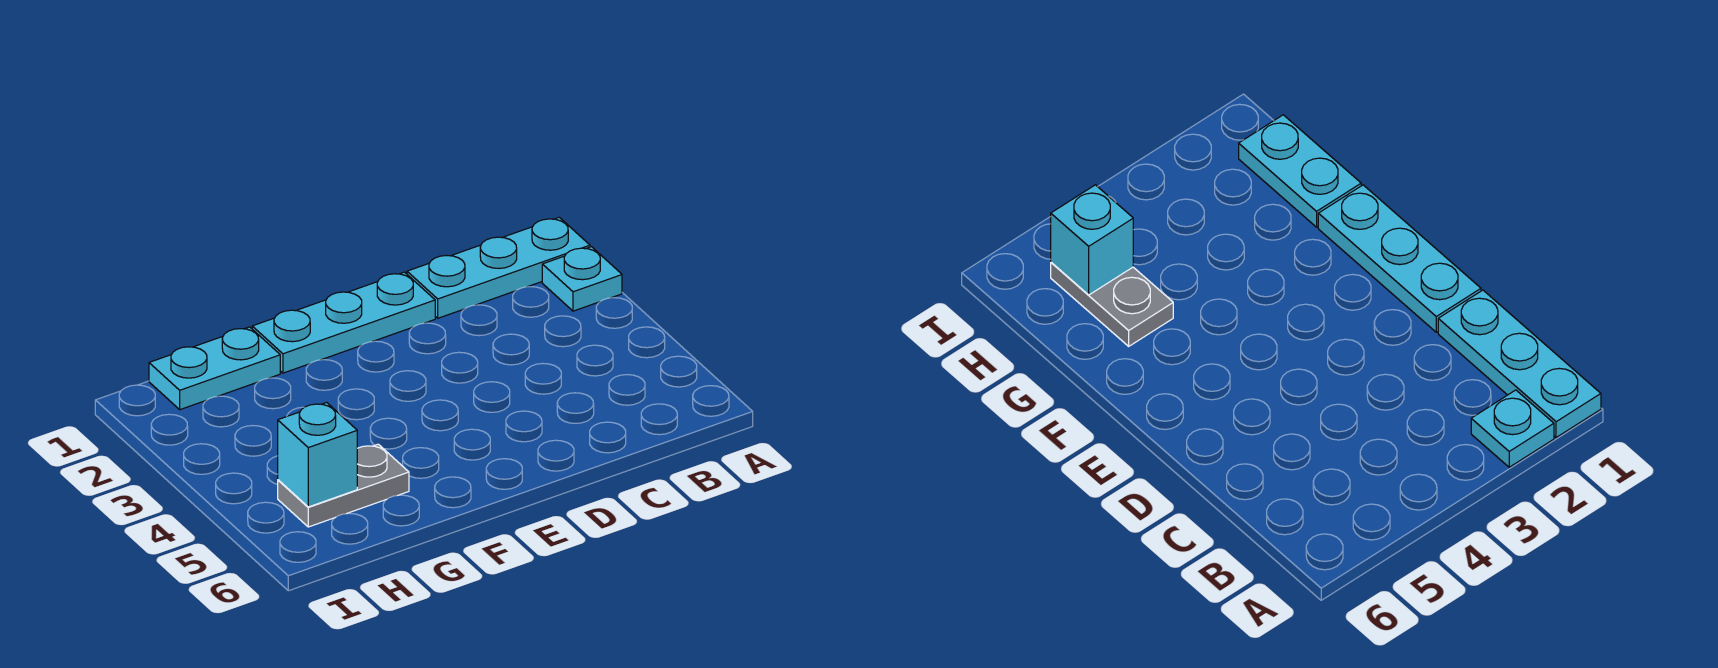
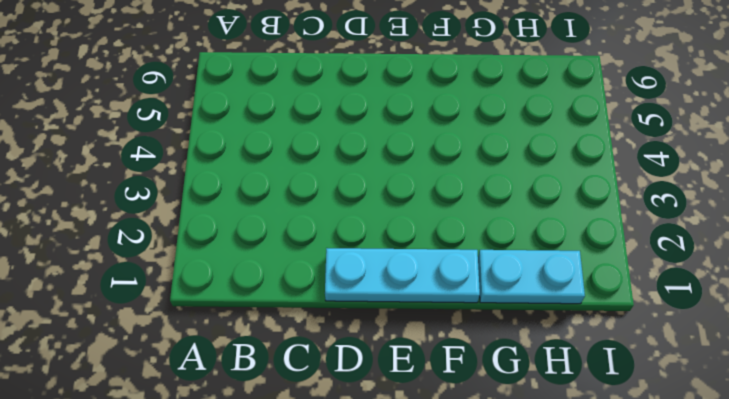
none -> cyan plate A1:C1 level 1
none -> cyan plate A2 level 1

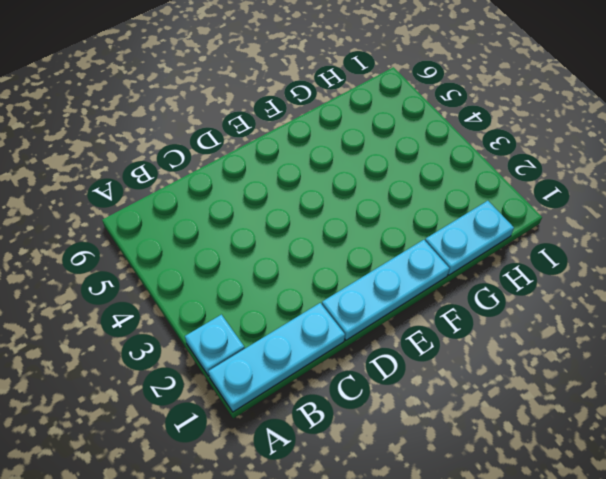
none -> grey plate G5:H5 level 1
none -> cyan brick H5 level 2

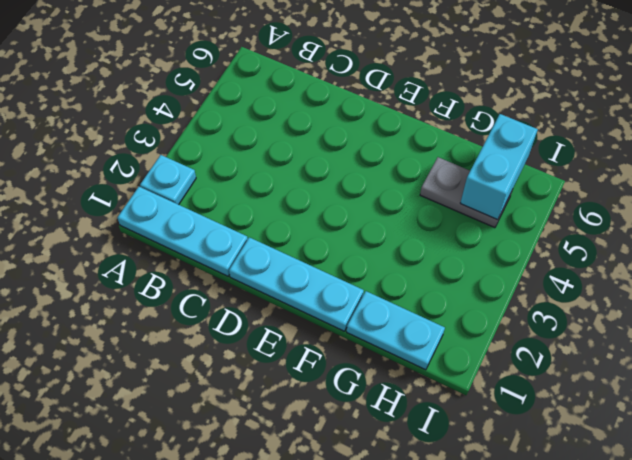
cyan brick H5:H6 level 2 -> cyan brick H5 level 2

